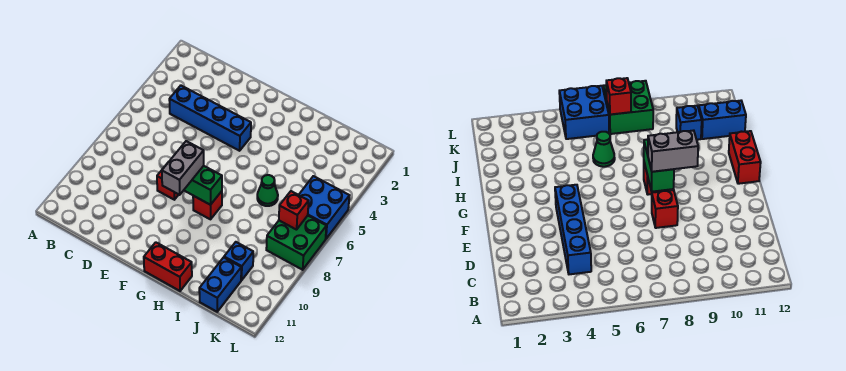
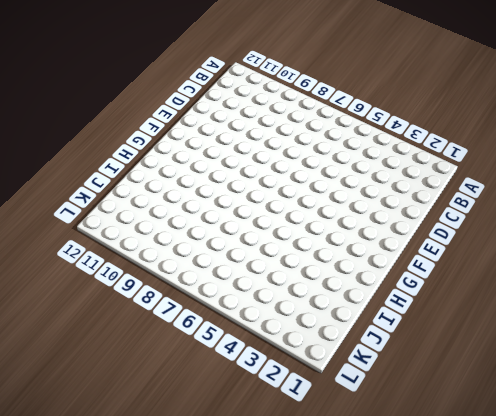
none -> blue brick C4:F4 level 1
none -> red brick E8 level 1
none -> red brick G8 level 1

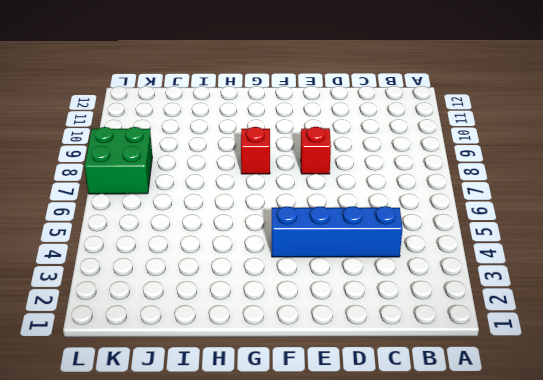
none -> red brick G12:H12 level 1
none -> green cone I6 level 1
none -> blue brick J10 level 1

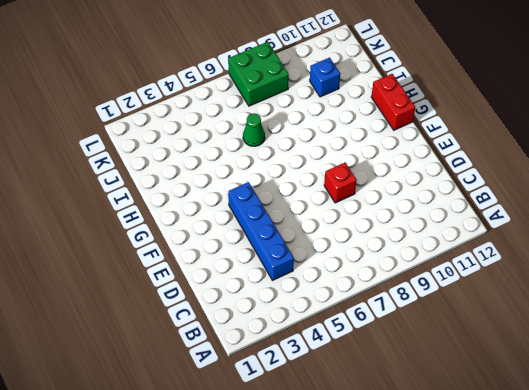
none -> red brick G8 level 1
none -> blue brick J11:J12 level 1
none -> blue brick K5:L6 level 1

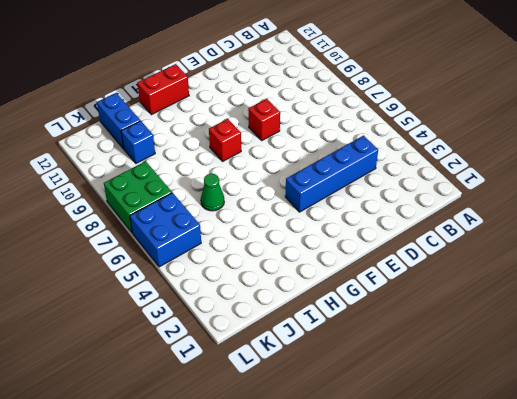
none -> green brick F8:G8 level 2
none -> red brick K7 level 2
none -> grey brick F8:F9 level 3

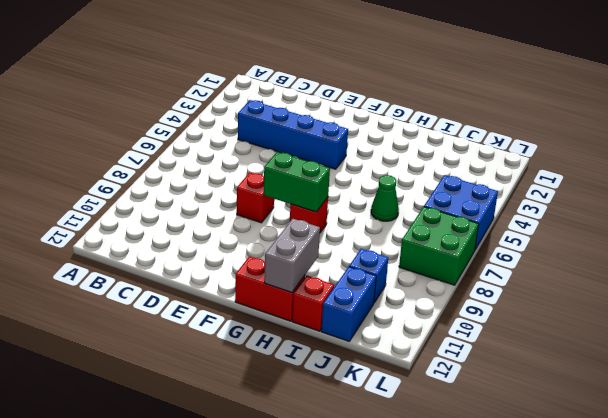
grey brick H11:H12 level 2 -> grey brick F8:F9 level 3
red brick I12 level 1 -> red brick K7 level 2

